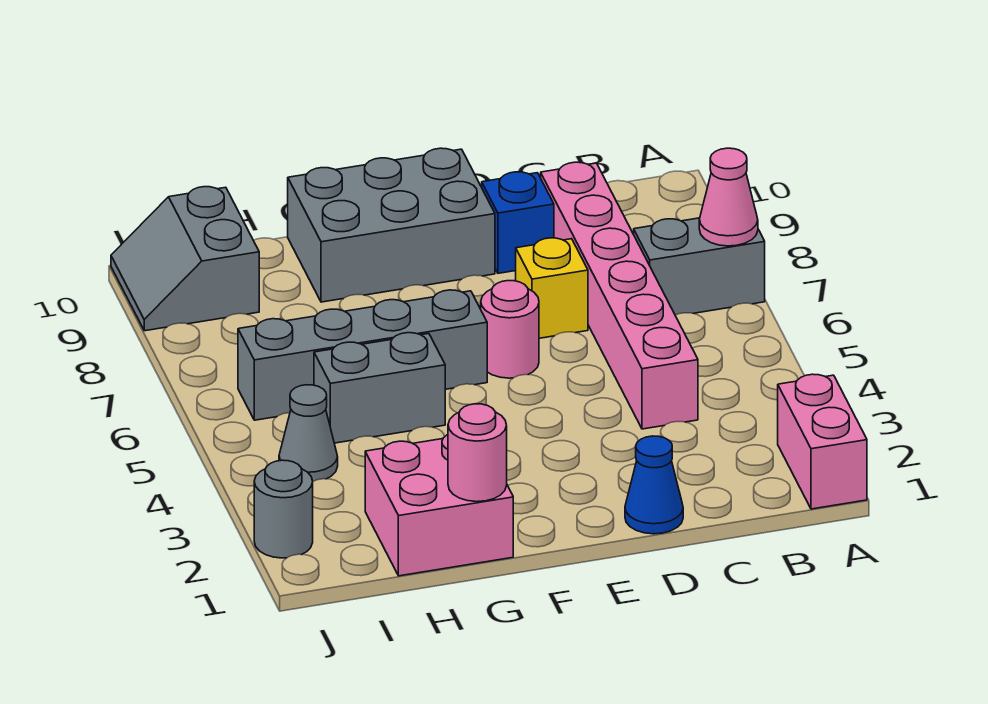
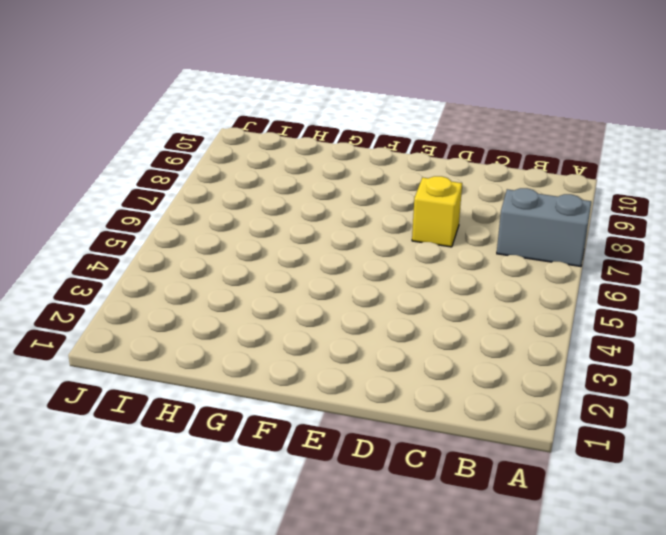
none -> pink brick A1:A2 level 1
none -> pink brick C4:C9 level 1
none -> blue cone D1 level 1

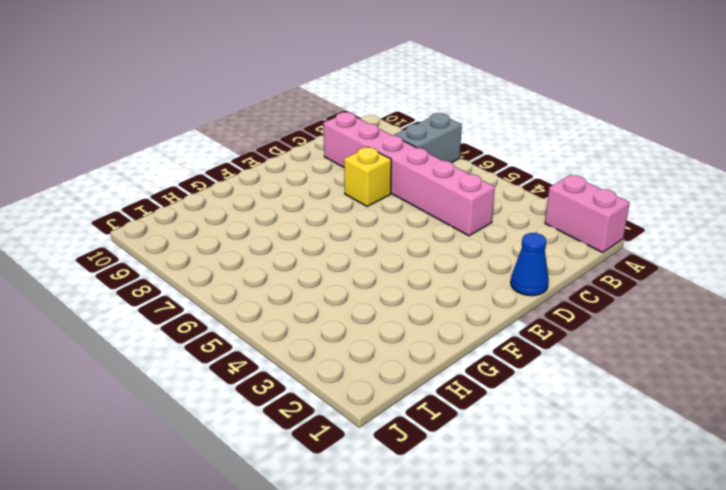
none -> blue brick D9 level 1
none -> pink round brick E6 level 1
none -> grey brick E9:G10 level 1

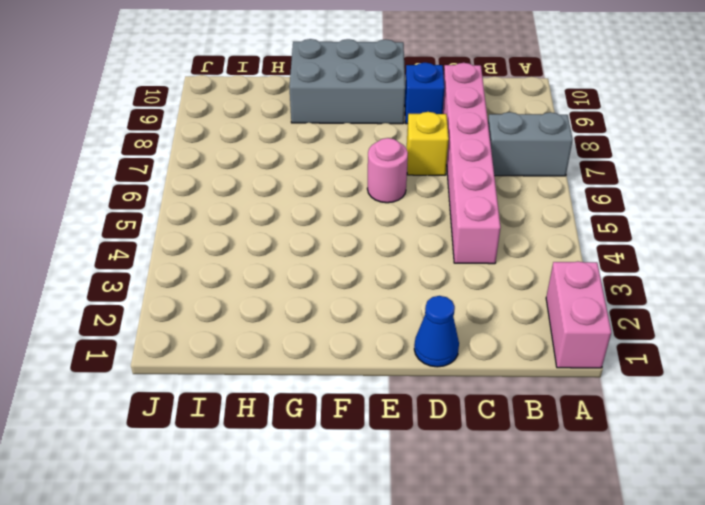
none -> grey brick F6:I6 level 1
none -> pink brick G1:H2 level 1
none -> grey brick G5:H5 level 1

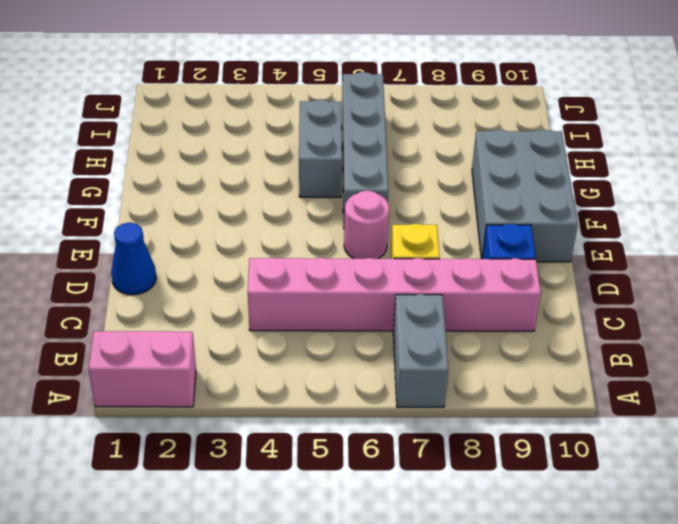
none -> pink brick G1:H2 level 1
none -> grey cone I4 level 1
none -> grey slope I9:J10 level 1 top I

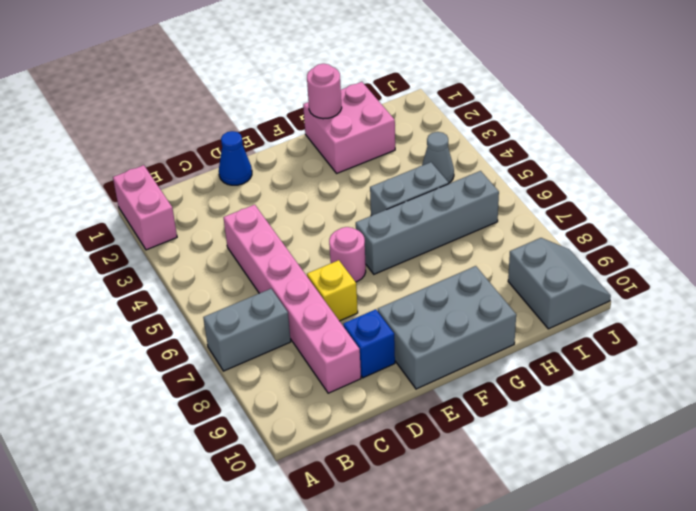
none -> grey round brick J2 level 1
none -> pink cone A7 level 2

